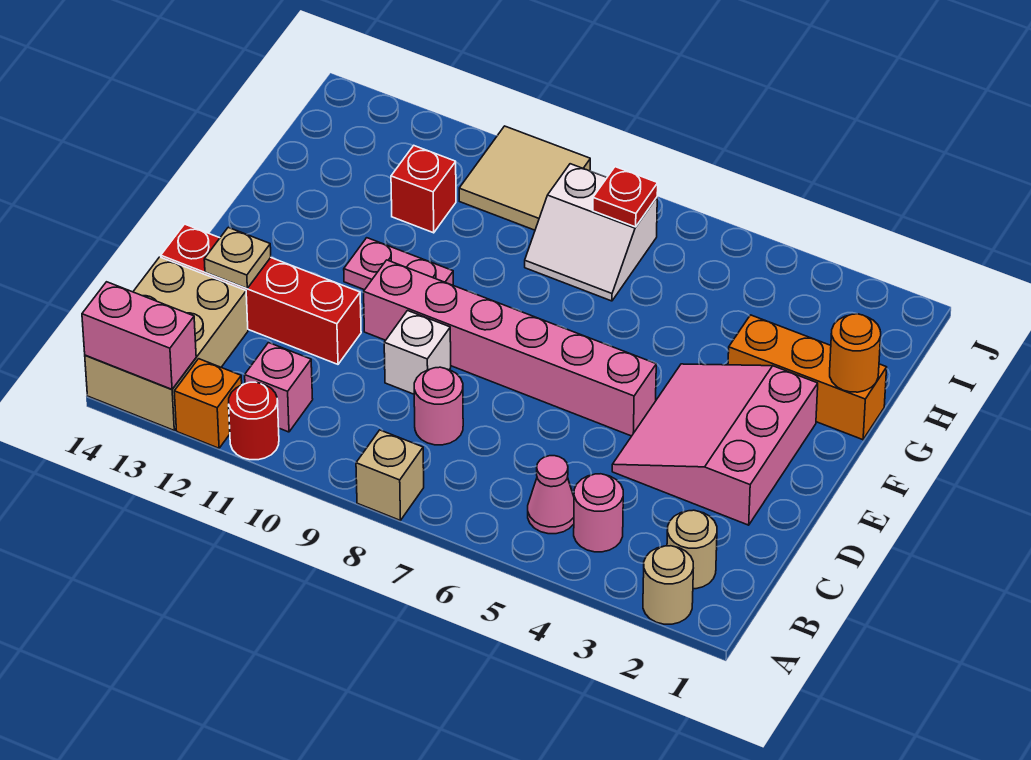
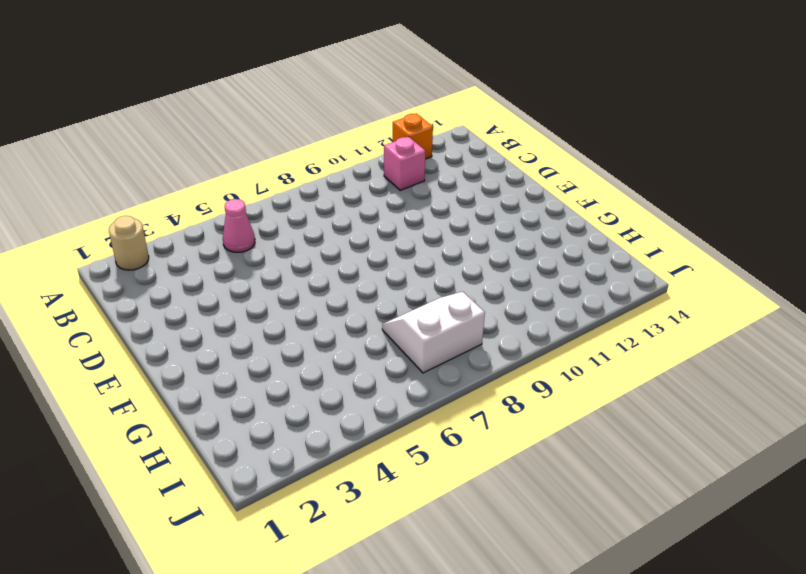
none -> tan brick A8 level 1
none -> red round brick A11 level 1
none -> tan brick A13:C14 level 1

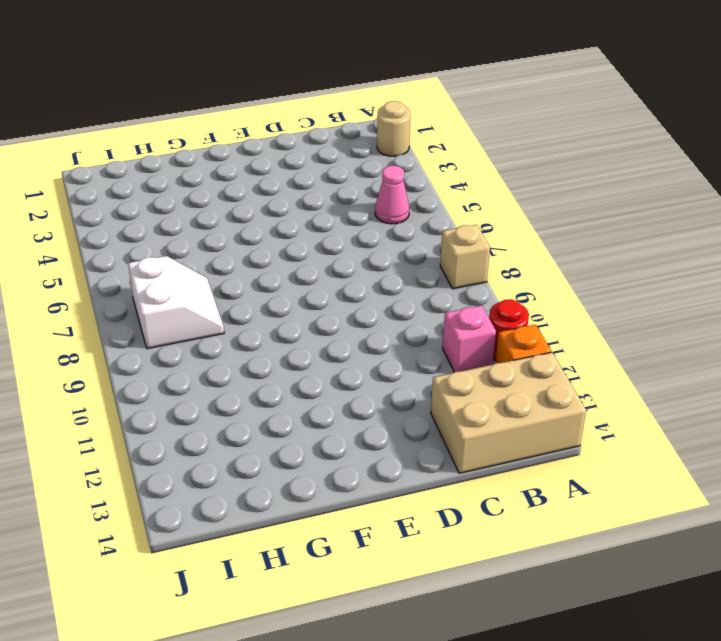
none -> tan round brick B2 level 1
none -> pink round brick B4 level 1
none -> pink round brick C8 level 1

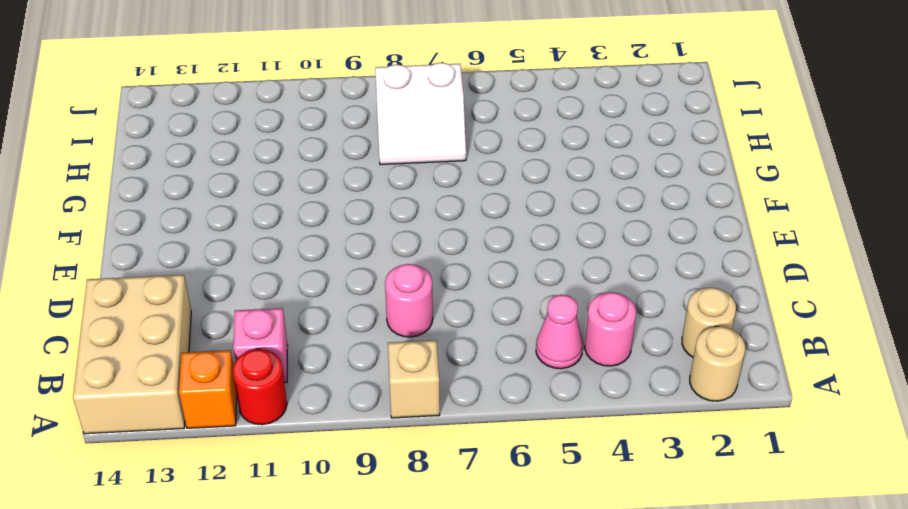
none -> pink slope D2:F4 level 1 top 2
none -> white brick D9 level 1
none -> red brick D11:D14 level 1

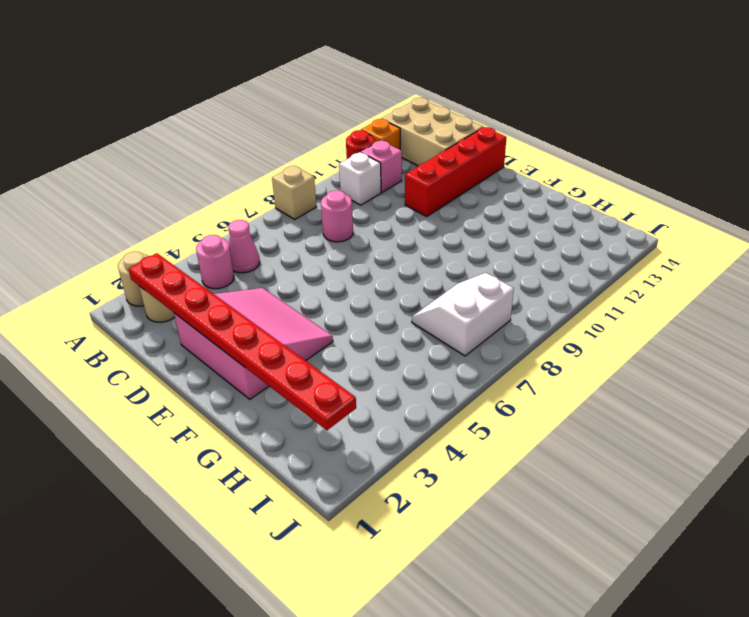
red plate B2:I2 level 2 -> none
white brick B10 level 1 -> white brick D9 level 1
none -> pink brick E5:E10 level 1
none -> pink plate F10:F11 level 1
none -> orange brick G1:G3 level 1

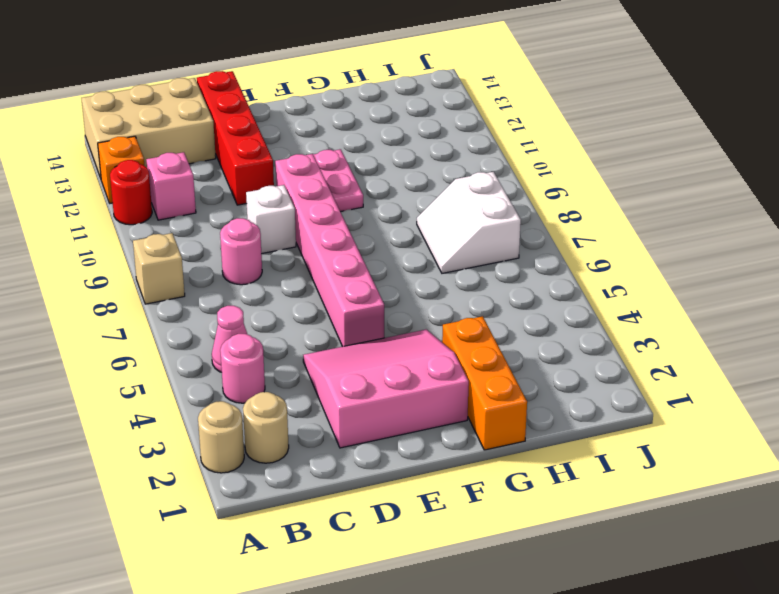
none -> red brick H11 level 1
none -> tan tile I9:J10 level 1
none -> pink brick A13:A14 level 2

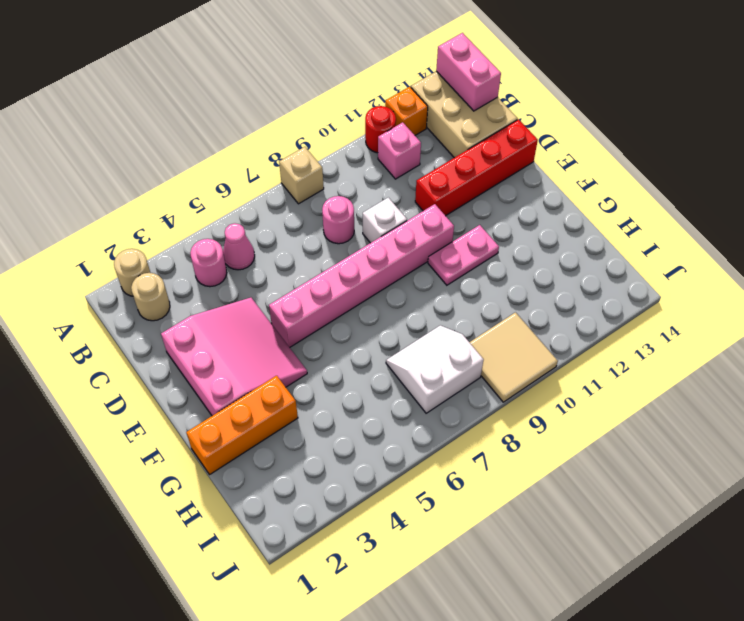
pink brick A14:B14 level 2 -> pink brick A13:A14 level 2
none -> red brick H11 level 1
none -> tan plate D13 level 2
none -> orange round brick G1 level 2

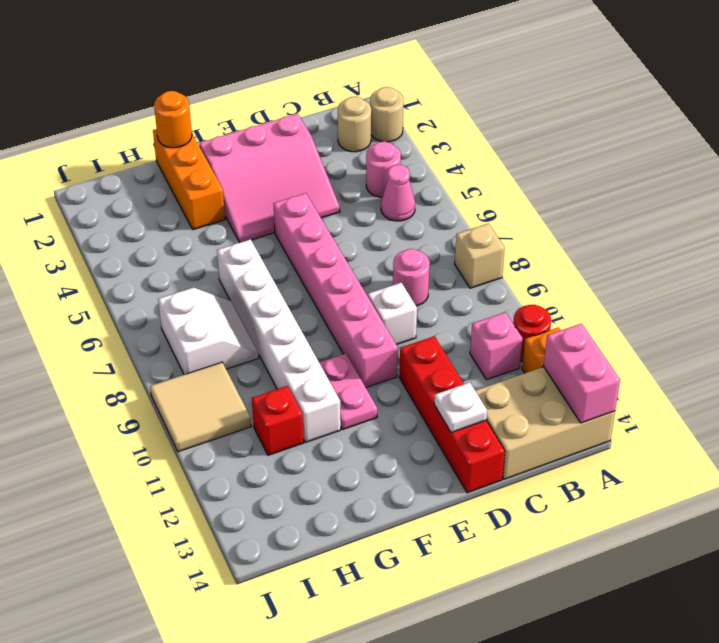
white plate D13 level 2 -> tan plate D13 level 2
white brick G6:G11 level 1 -> none
none -> red plate I7 level 2

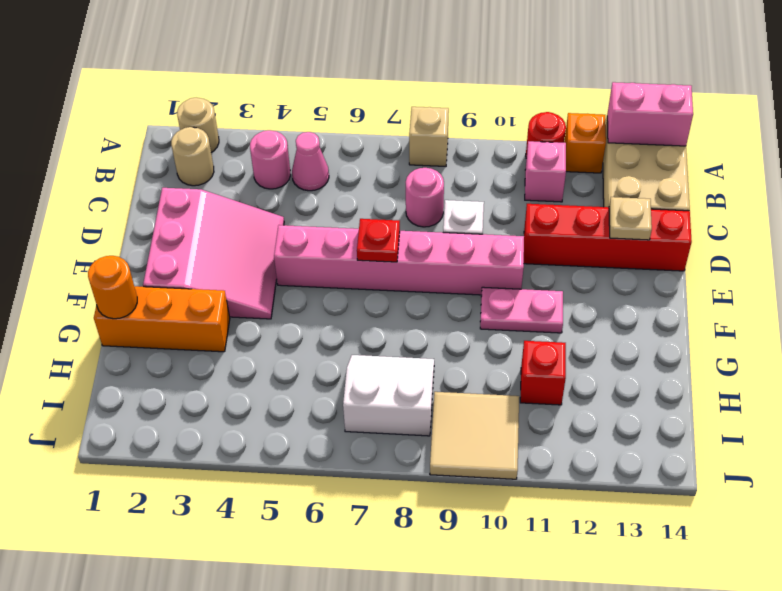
red plate E7 level 2 -> red plate I7 level 2

